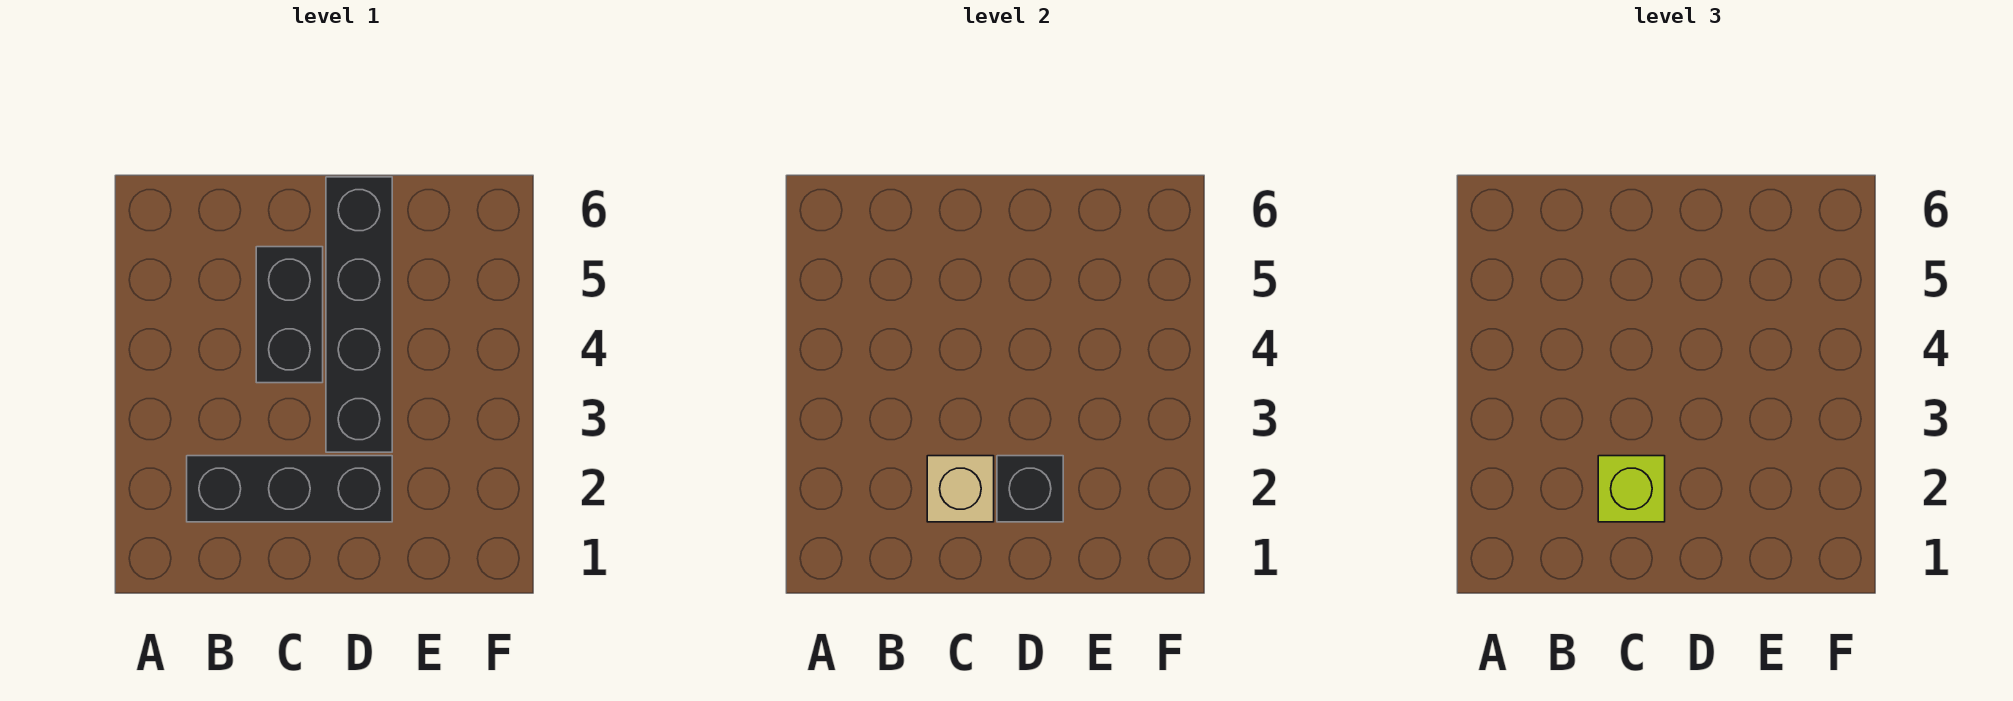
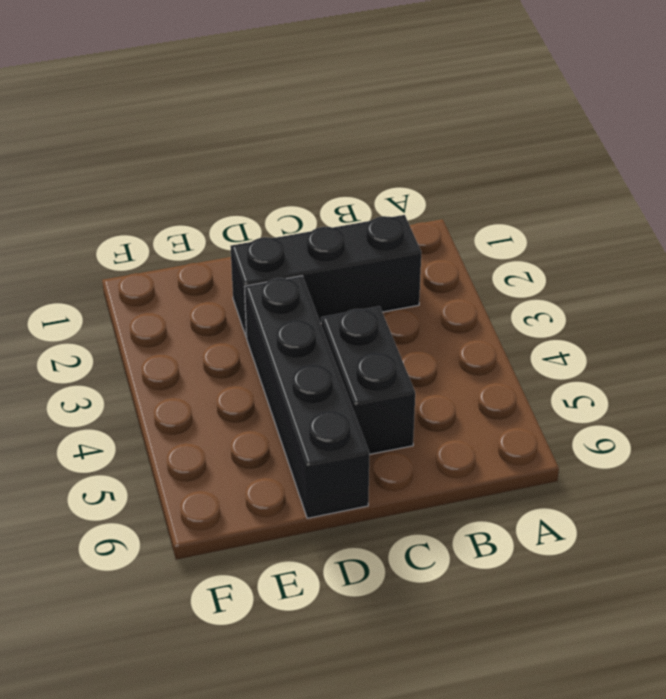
none -> tan brick C2 level 2
none -> black brick D2 level 2

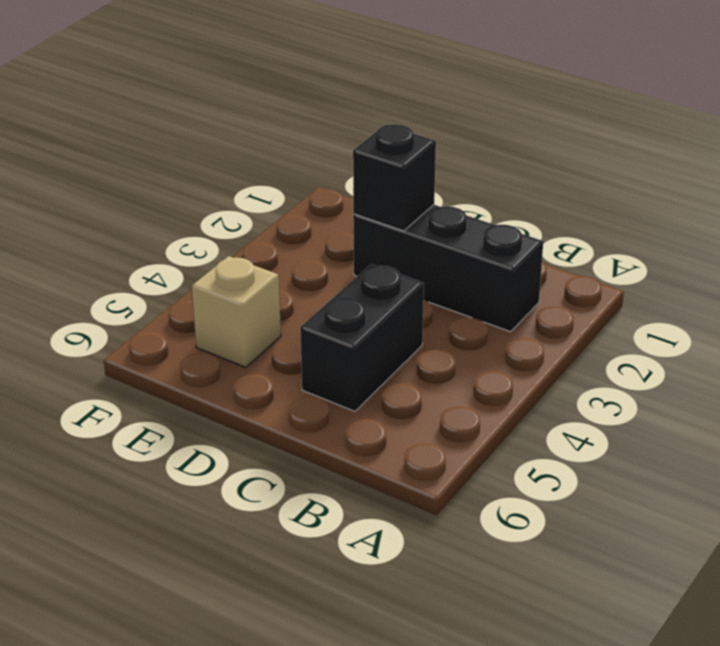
tan brick E5 level 1 -> tan brick C2 level 2
none -> black brick D3:D6 level 1
none -> lime brick C2 level 3

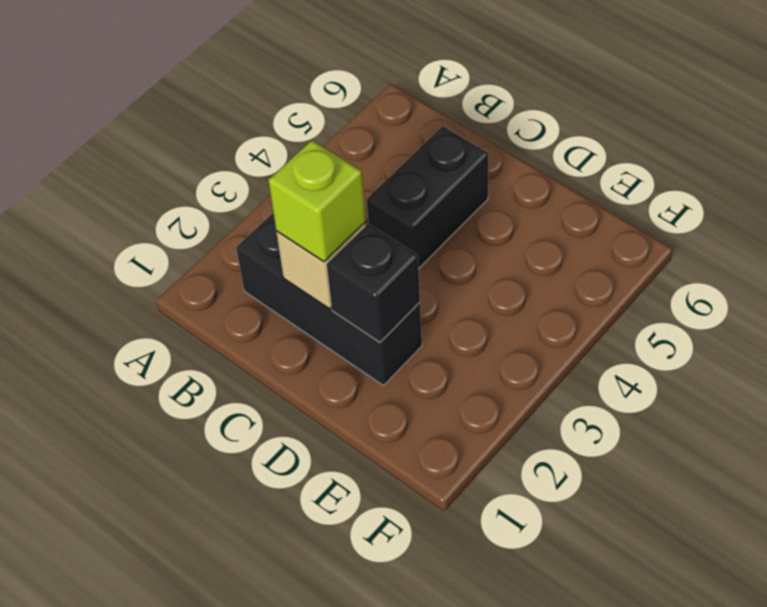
none -> black brick D3:D6 level 1

